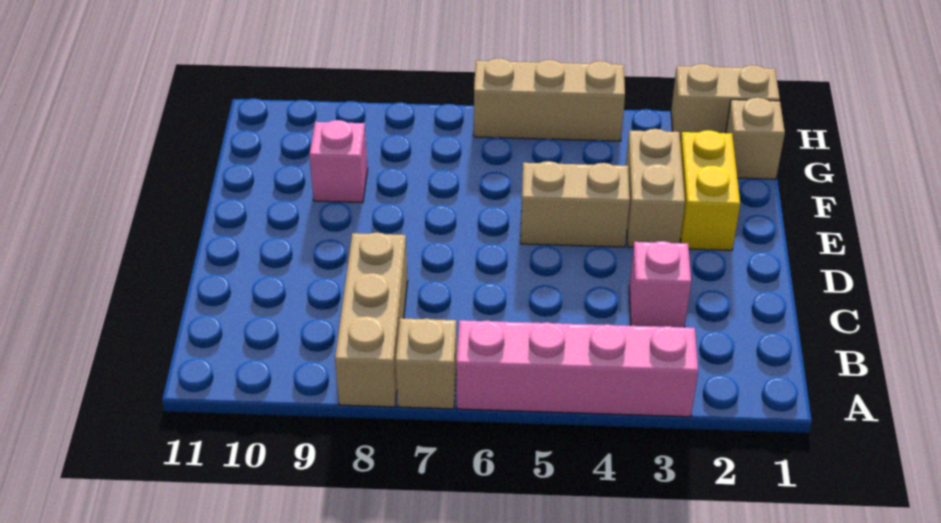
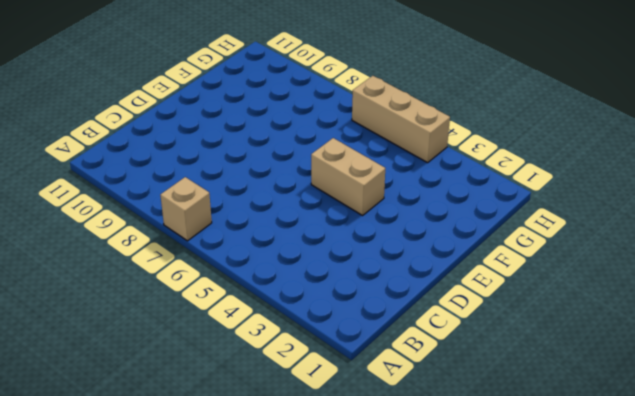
none -> pink brick A3:A6 level 1
none -> tan brick A8:C8 level 1

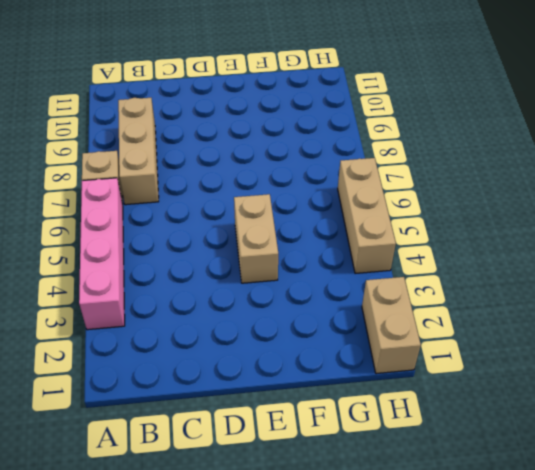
tan brick B7:B9 level 1 -> tan brick A8:C8 level 1
none -> pink brick C3 level 1
none -> yellow brick E2:F2 level 1

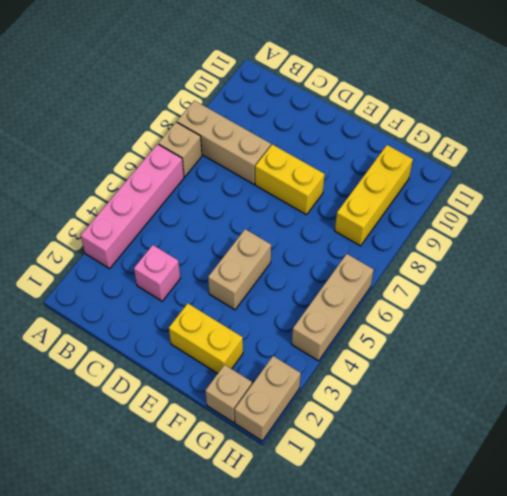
yellow brick D8:E8 level 1 -> none
yellow brick G8:G10 level 1 -> none
none -> tan brick E3:F3 level 1
none -> pink brick F9 level 1

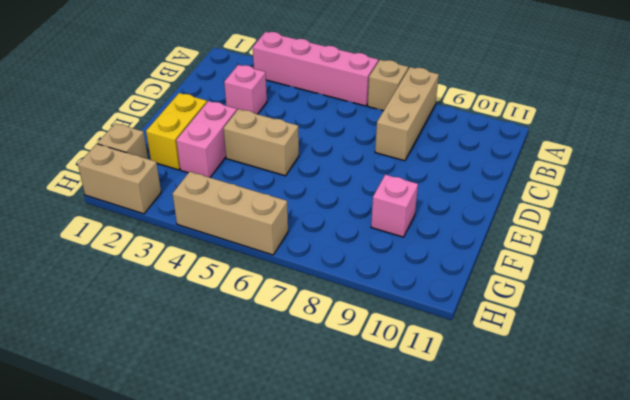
pink brick E3:F3 level 1 -> tan brick E3:F3 level 1

